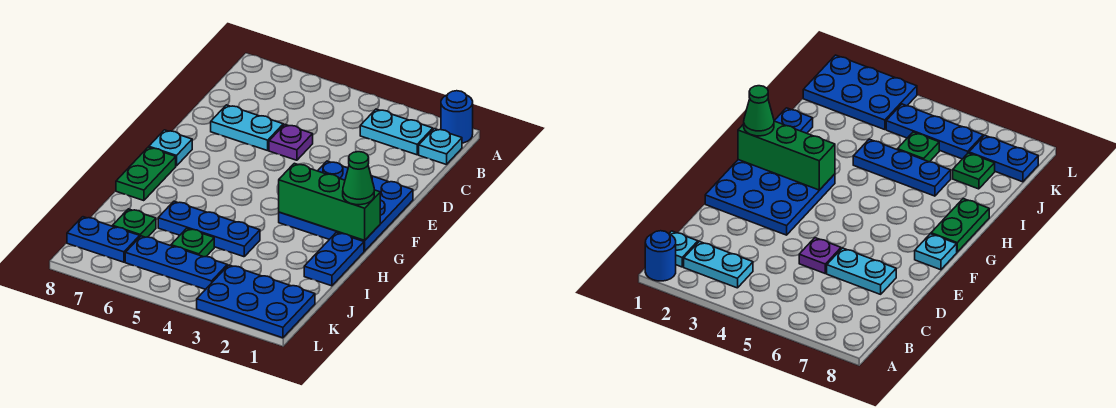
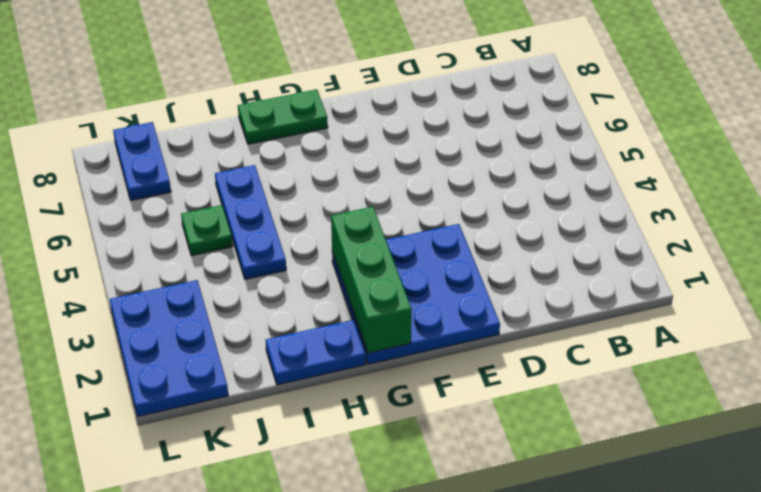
none -> blue round brick A1 level 1
none -> cyan plate B1 level 1
none -> cyan plate B2:B3 level 1

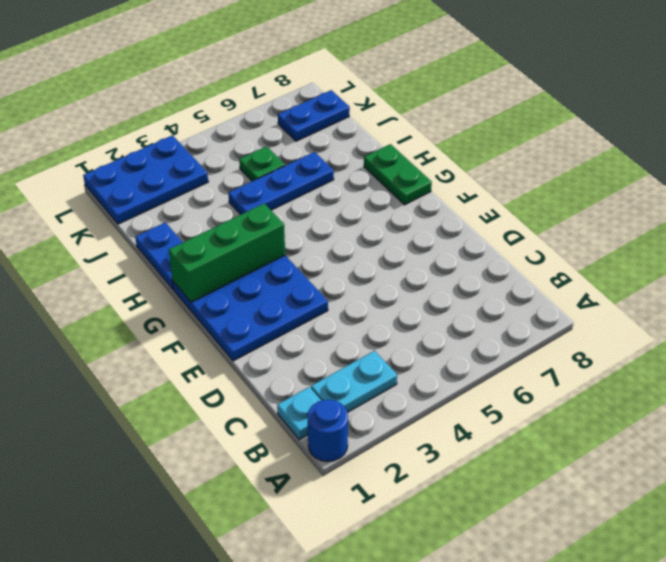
none -> purple plate D5 level 1
none -> cyan plate D6:D7 level 1
none -> cyan plate F8 level 1

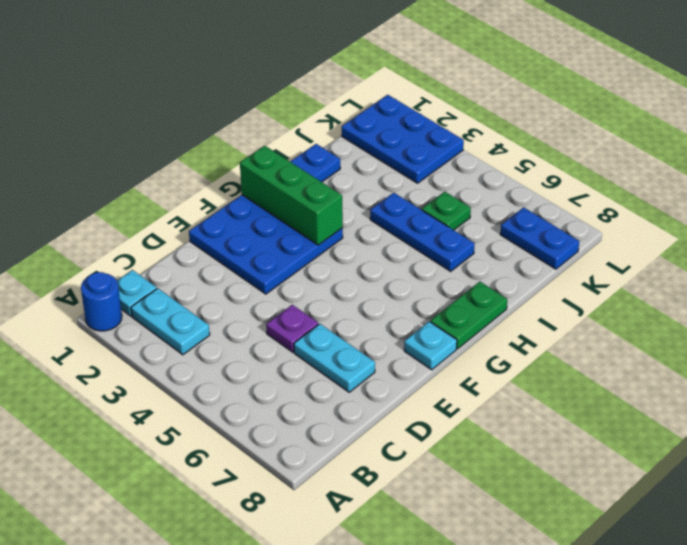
none -> green plate J7 level 1
none -> blue plate K4:K6 level 1
none -> green cone G1 level 3

